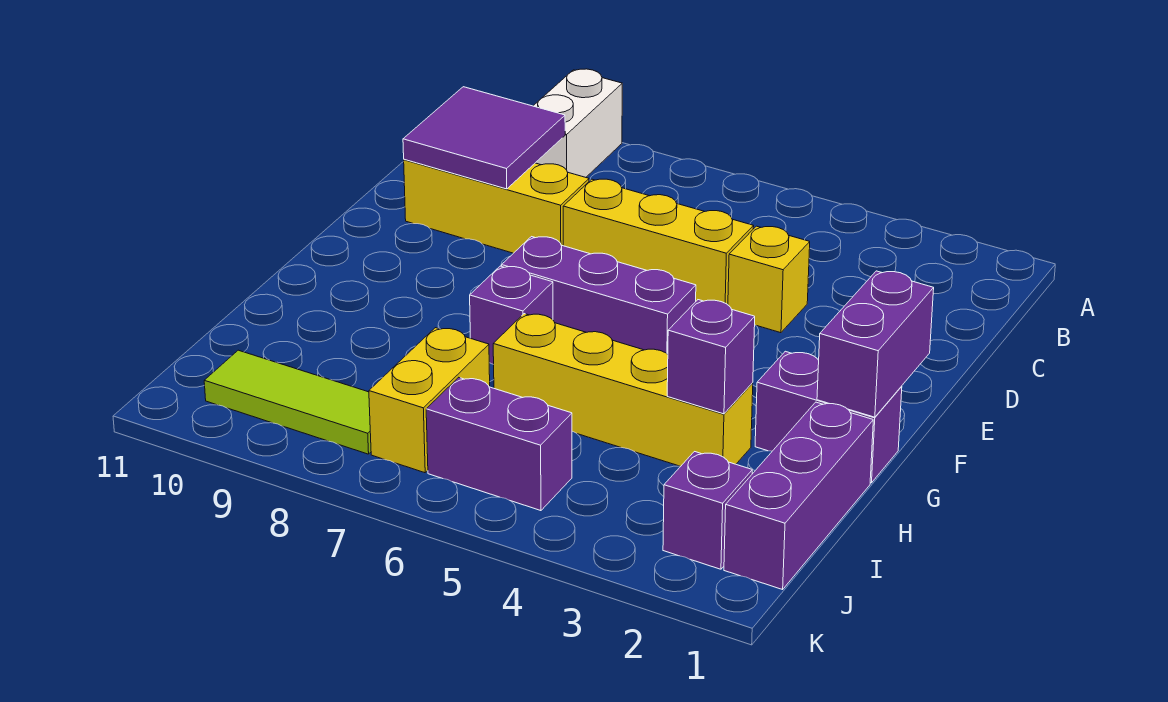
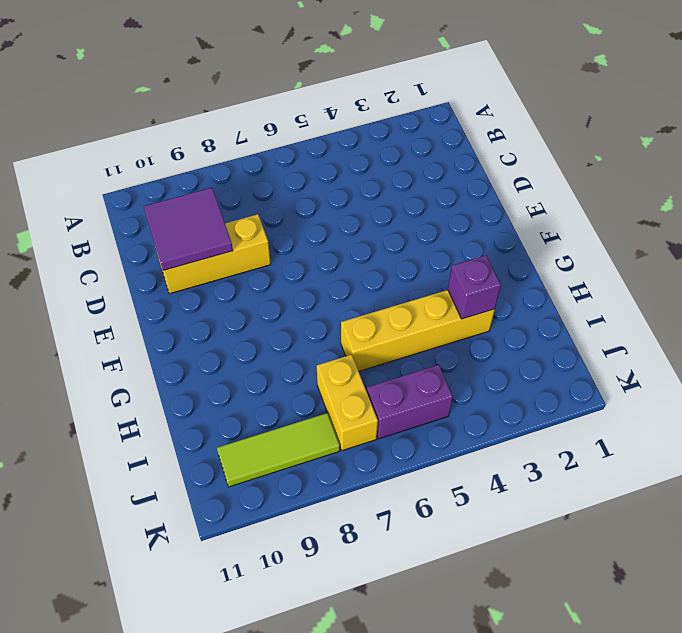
none -> white brick A9:B9 level 1
none -> yellow brick D4 level 1
none -> yellow brick D5:D7 level 1

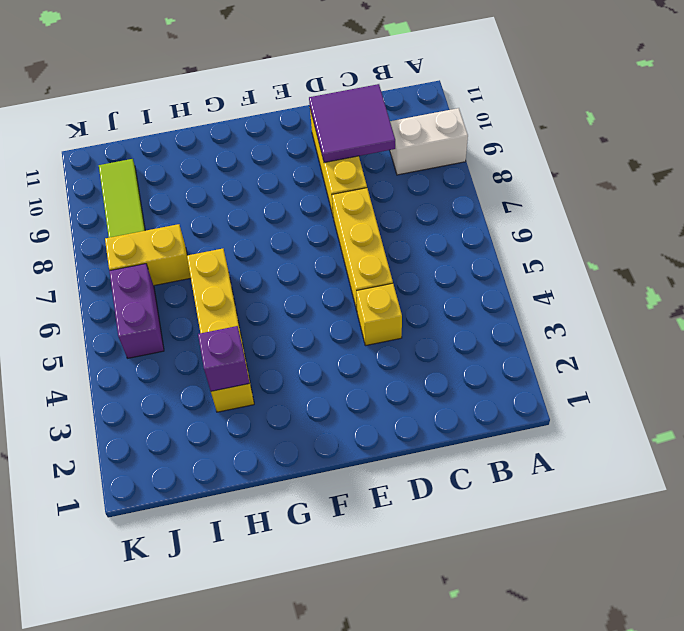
none -> purple brick F5:F7 level 1
none -> purple brick G1:G2 level 1
none -> purple brick G7 level 1

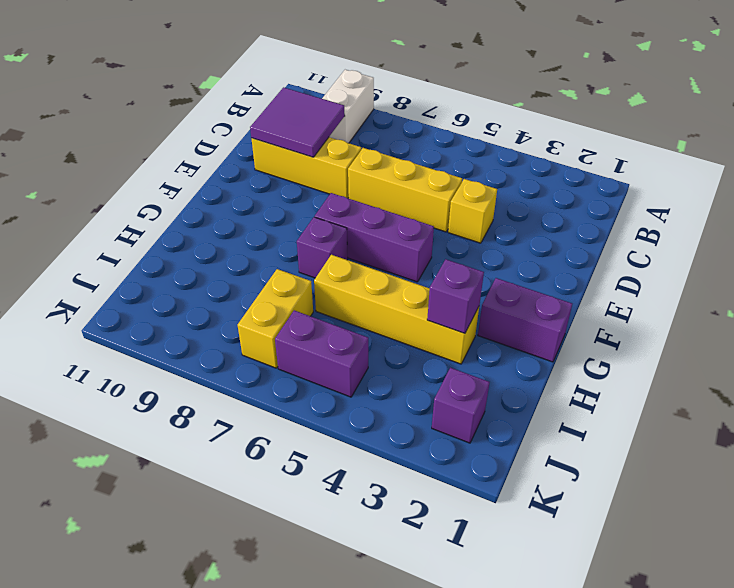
none -> purple brick H1:J1 level 1
none -> lime tile J8:J10 level 1
none -> purple brick F1:G1 level 2

